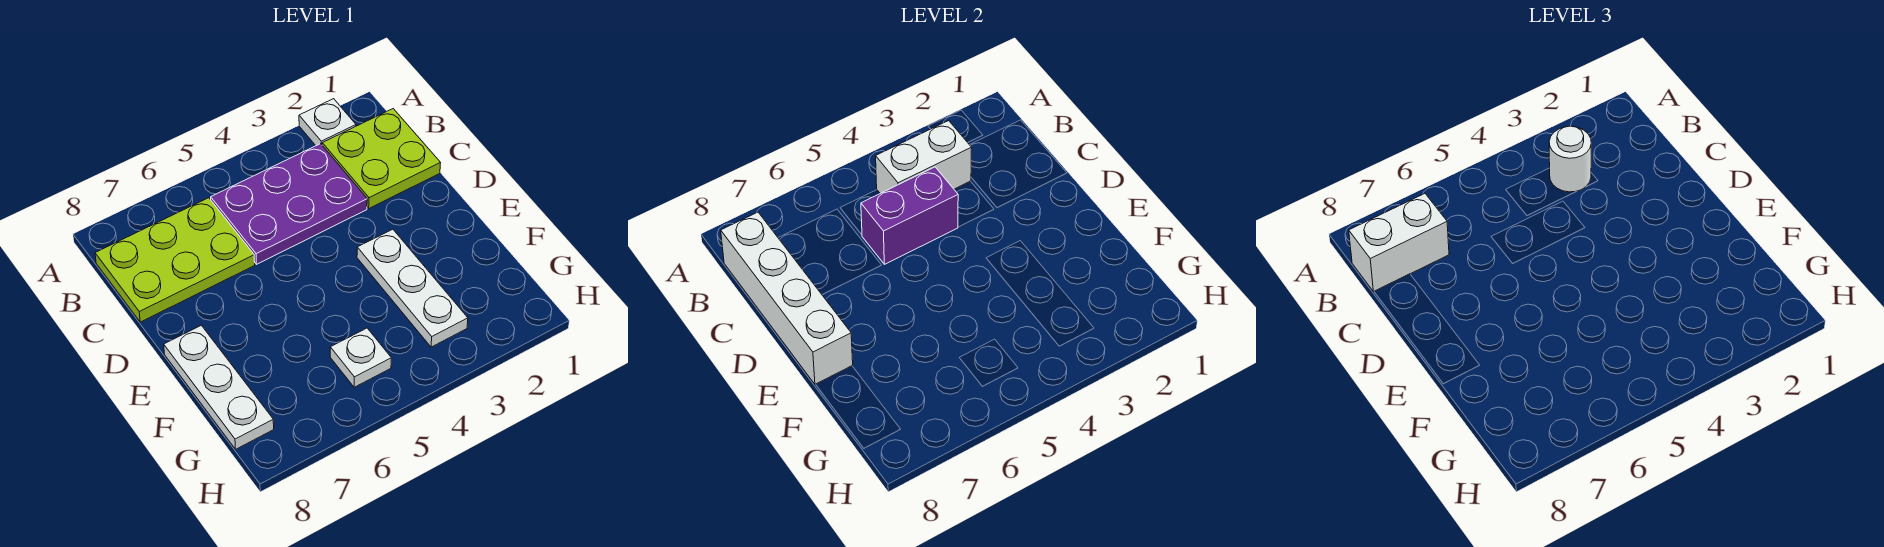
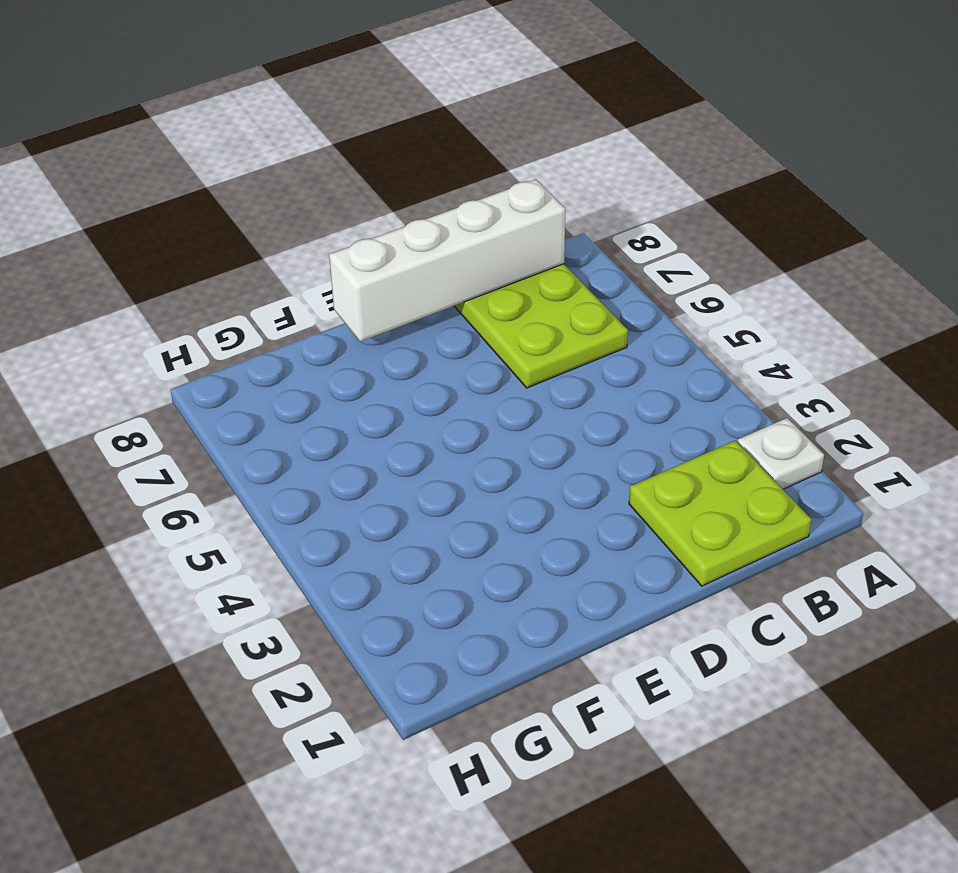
none -> purple plate B3:C5 level 1
none -> white plate E3:G3 level 1
none -> white plate E8:G8 level 1

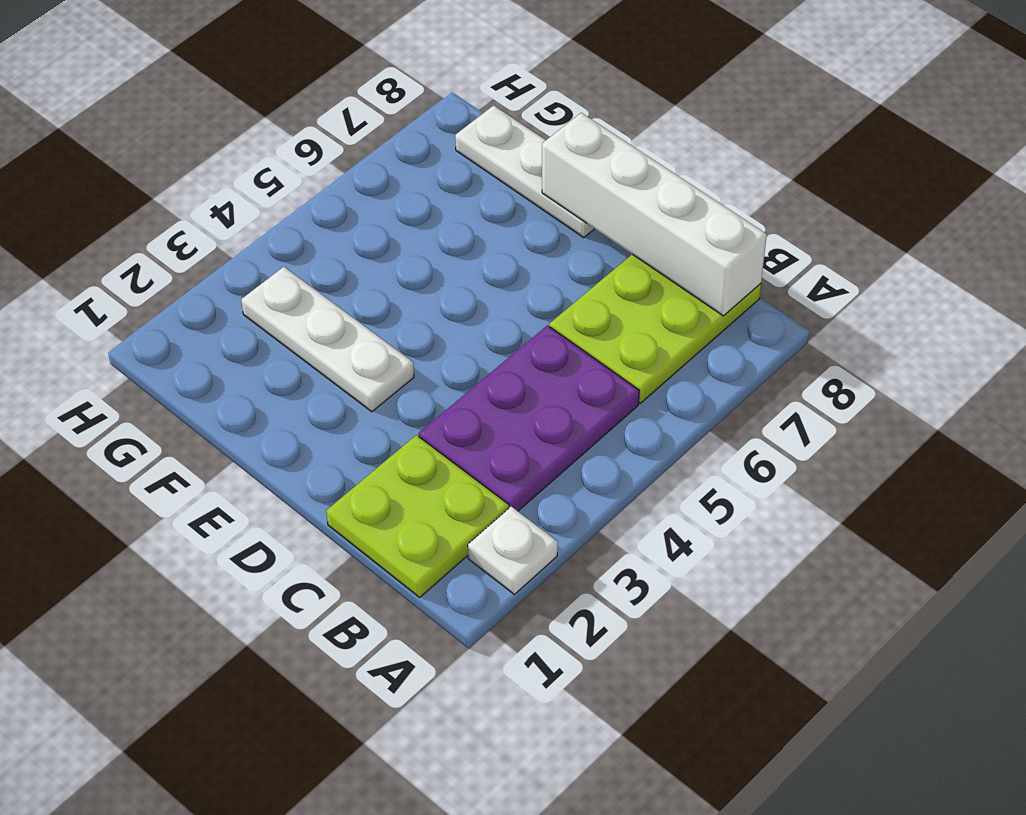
none -> white plate G5 level 1
none -> white brick B3:B4 level 2
none -> purple brick C4:C5 level 2

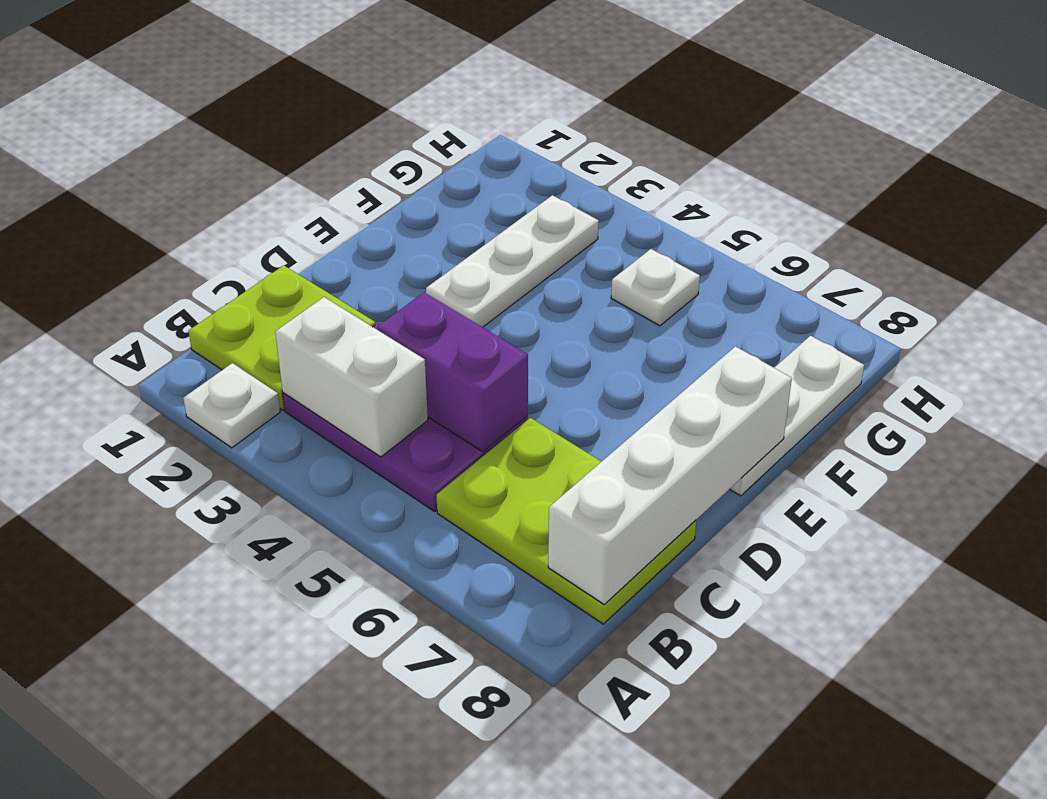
none -> white round brick B3 level 3
none -> white brick B7:B8 level 3

